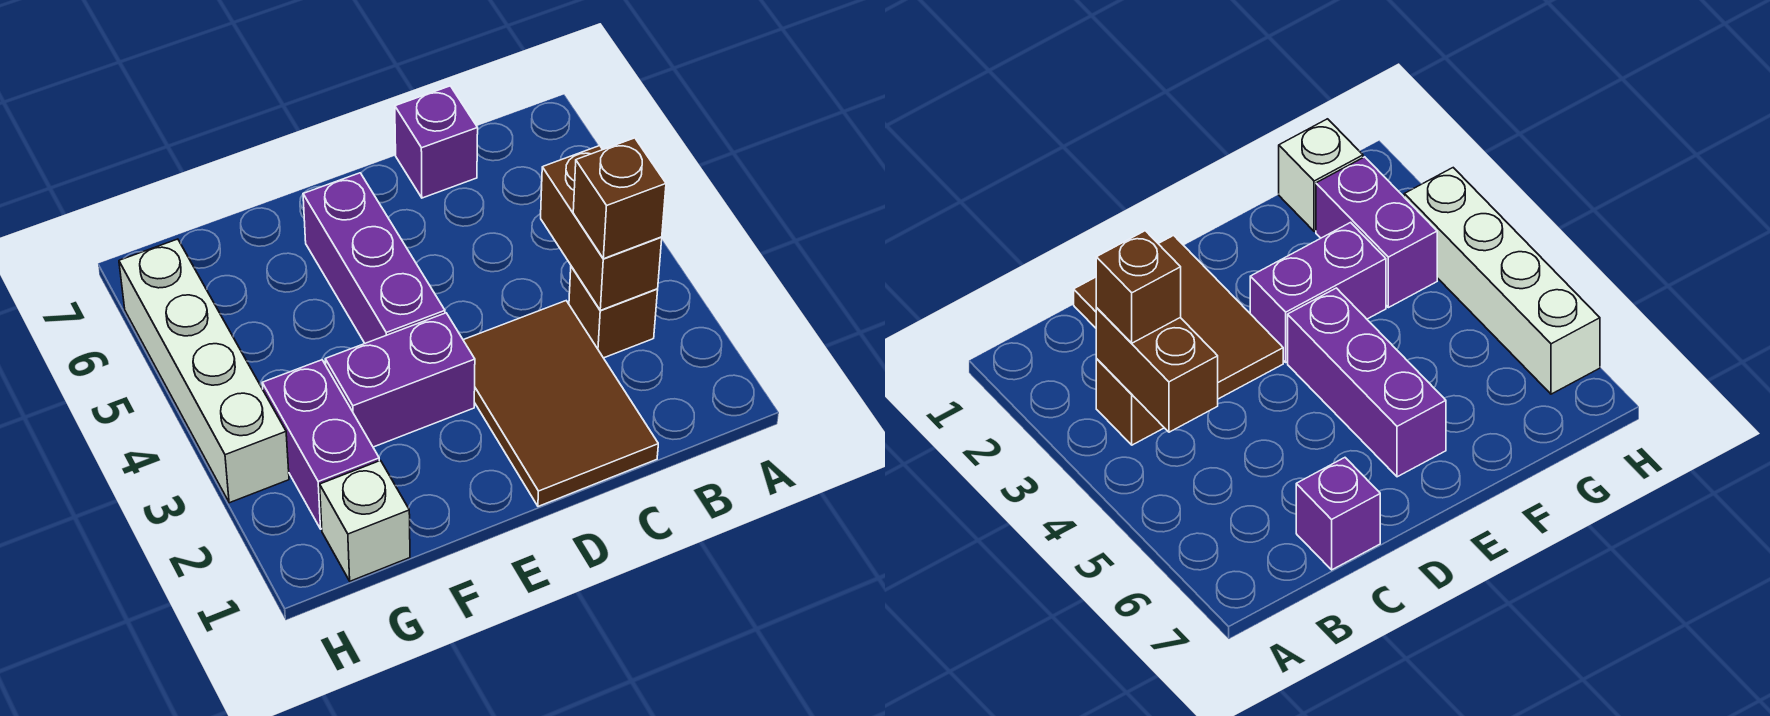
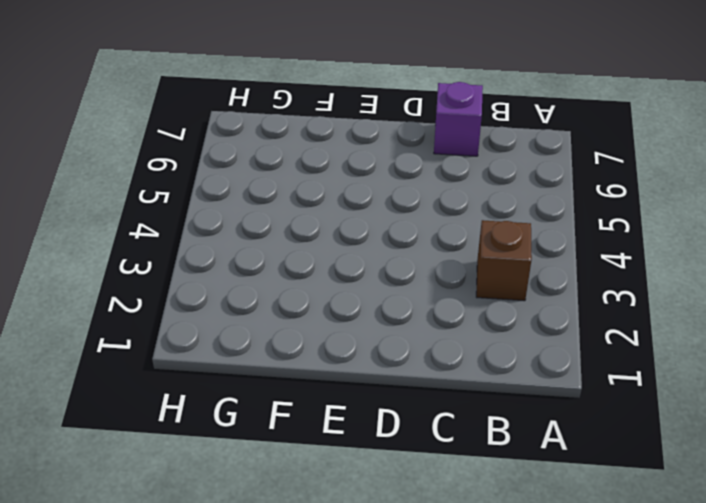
none -> brown tile C1:D3 level 1
none -> purple brick E3:F3 level 1

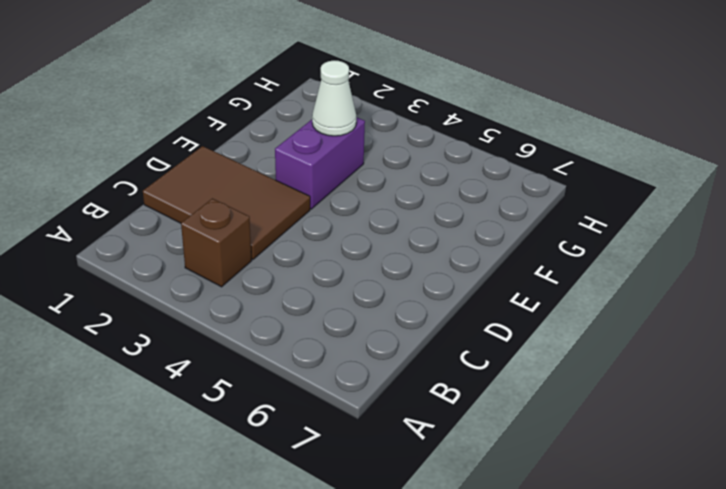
white cone F3 level 2 -> none
none -> purple brick C7 level 1
none -> purple brick E4:E6 level 1

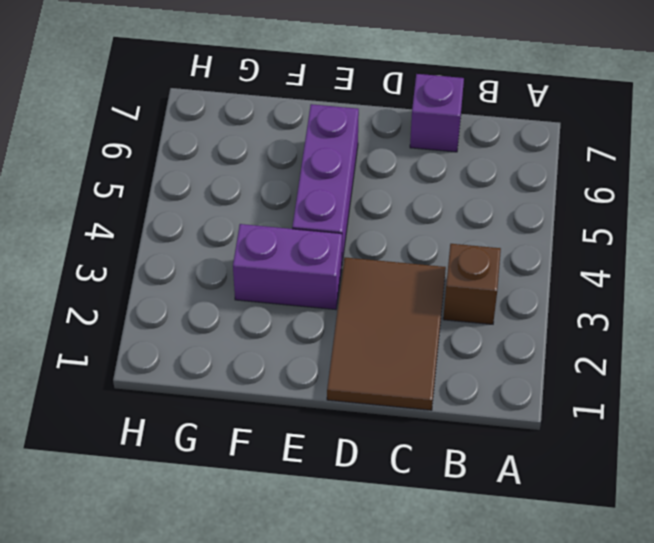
none -> white brick G1 level 1
none -> purple brick G2:G3 level 1

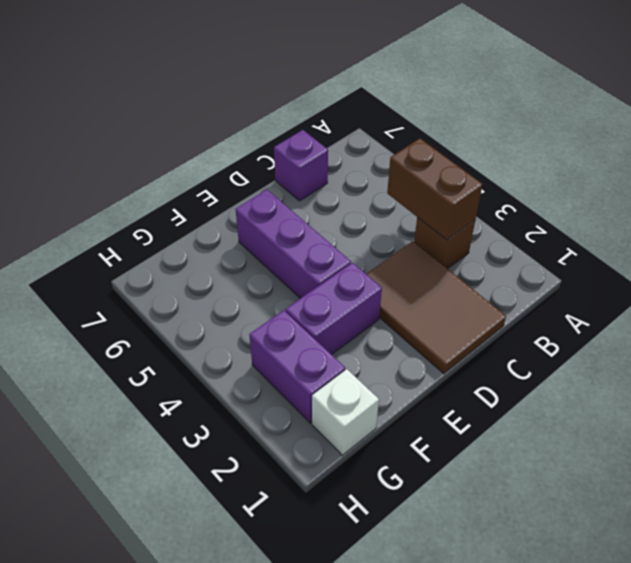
none -> white brick H3:H6 level 1
none -> brown brick B3 level 3

